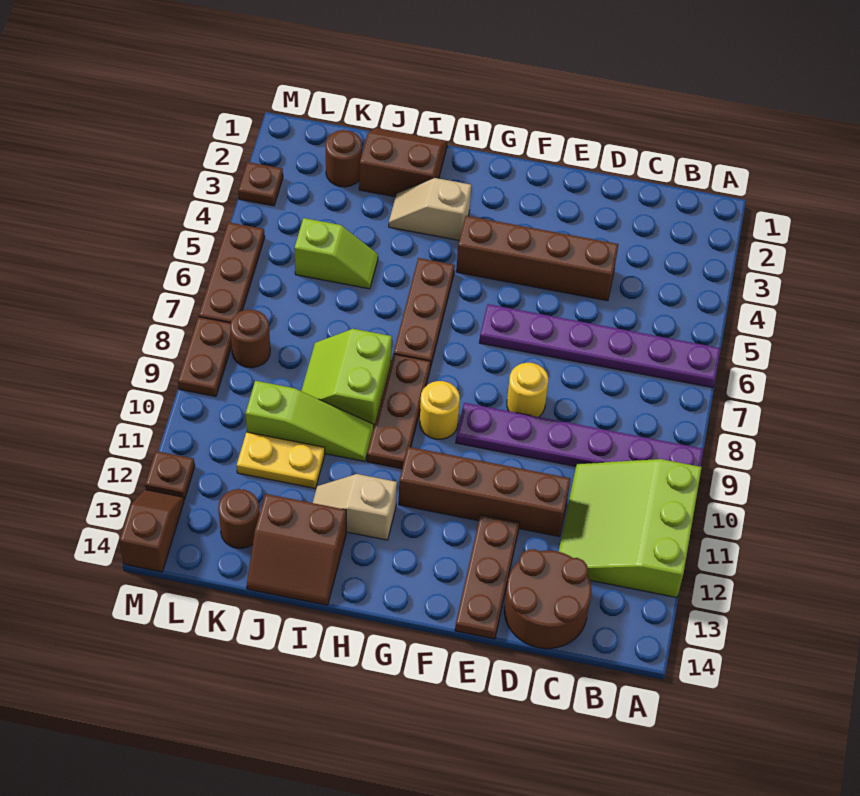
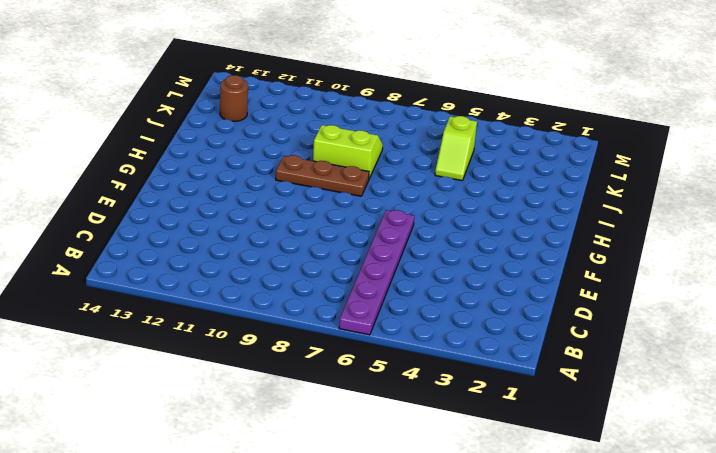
none -> purple plate A9:F9 level 1
none -> lime slope A10:C12 level 1 top A
none -> brown round brick C13:D14 level 1

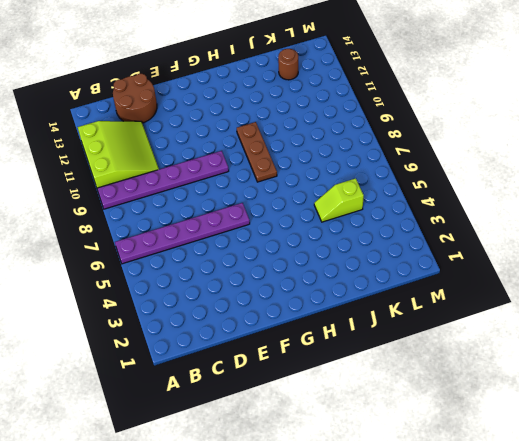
none -> brown brick D4:G4 level 1
none -> brown brick D11:G11 level 1
none -> yellow round brick E8 level 1

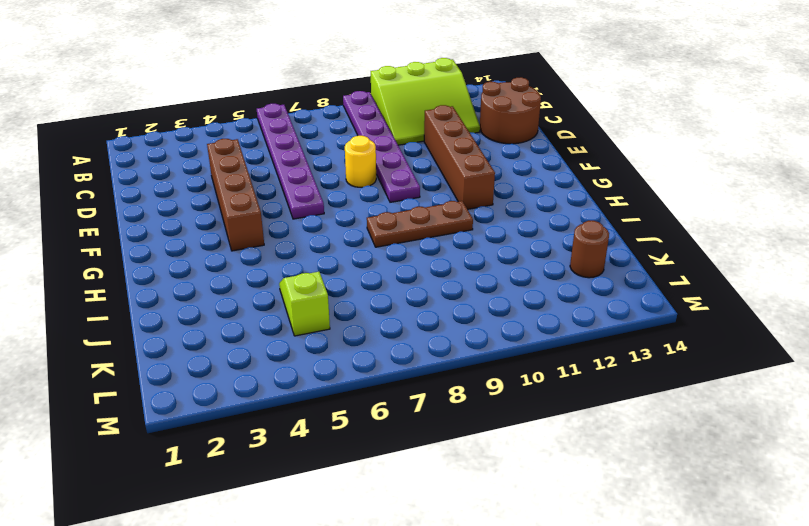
none -> brown plate E12:E14 level 1
none -> yellow round brick G9 level 1
none -> tan slope H3:I3 level 1 top H

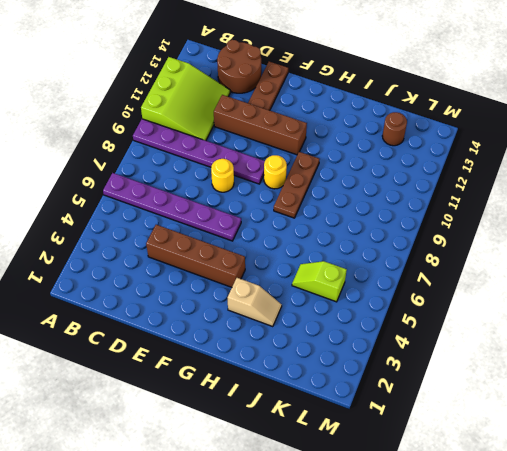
none -> brown plate H5:H7 level 1
none -> tan slope H12:I12 level 1 top H
none -> brown slope I1:J2 level 1 top 2

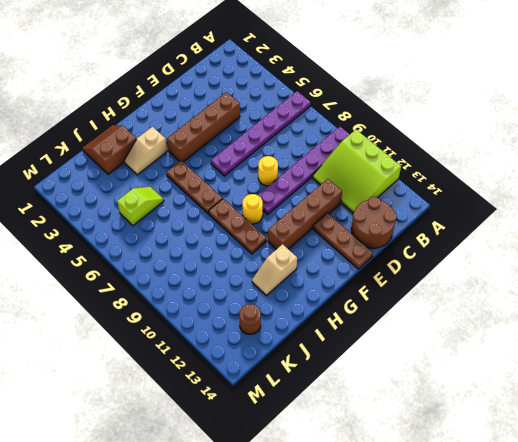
none -> lime slope I8:J9 level 1 top I
none -> lime slope I10:K10 level 1 top K
none -> brown slope I13:J14 level 1 top 13

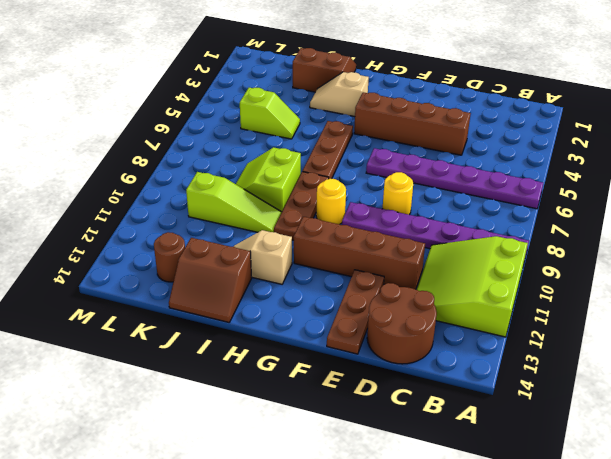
none -> yellow plate J11:K11 level 1
none -> brown round brick K2 level 1
none -> brown round brick L8 level 1

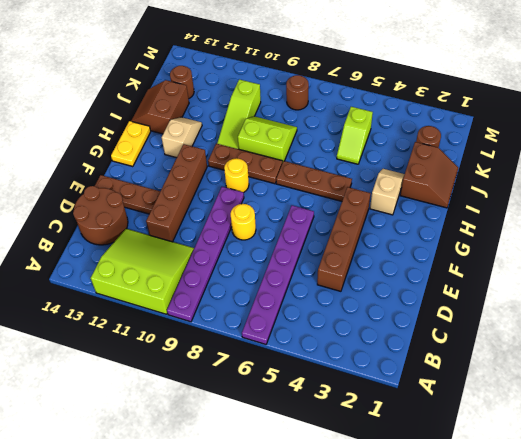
yellow plate G14:H14 level 1 -> yellow plate J11:K11 level 1
none -> brown plate M3 level 1
none -> brown plate M5:M7 level 1
none -> brown plate M8:M9 level 1

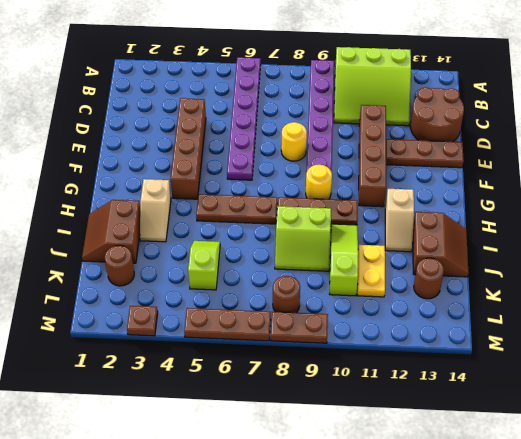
none -> brown plate M12 level 1
none -> brown slope M13:M14 level 1 top 14

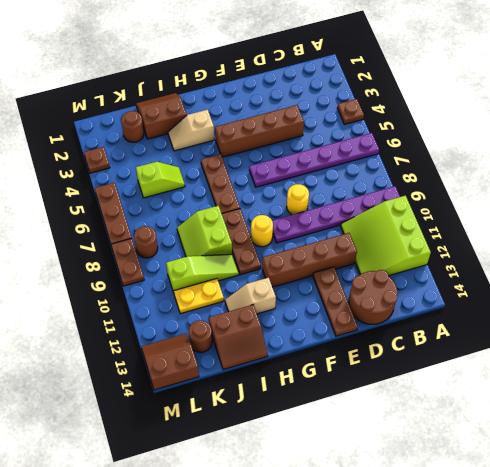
brown plate A4 level 1 -> brown plate M12 level 1
brown slope L13:M14 level 1 top 14 -> brown slope M13:M14 level 1 top 14

